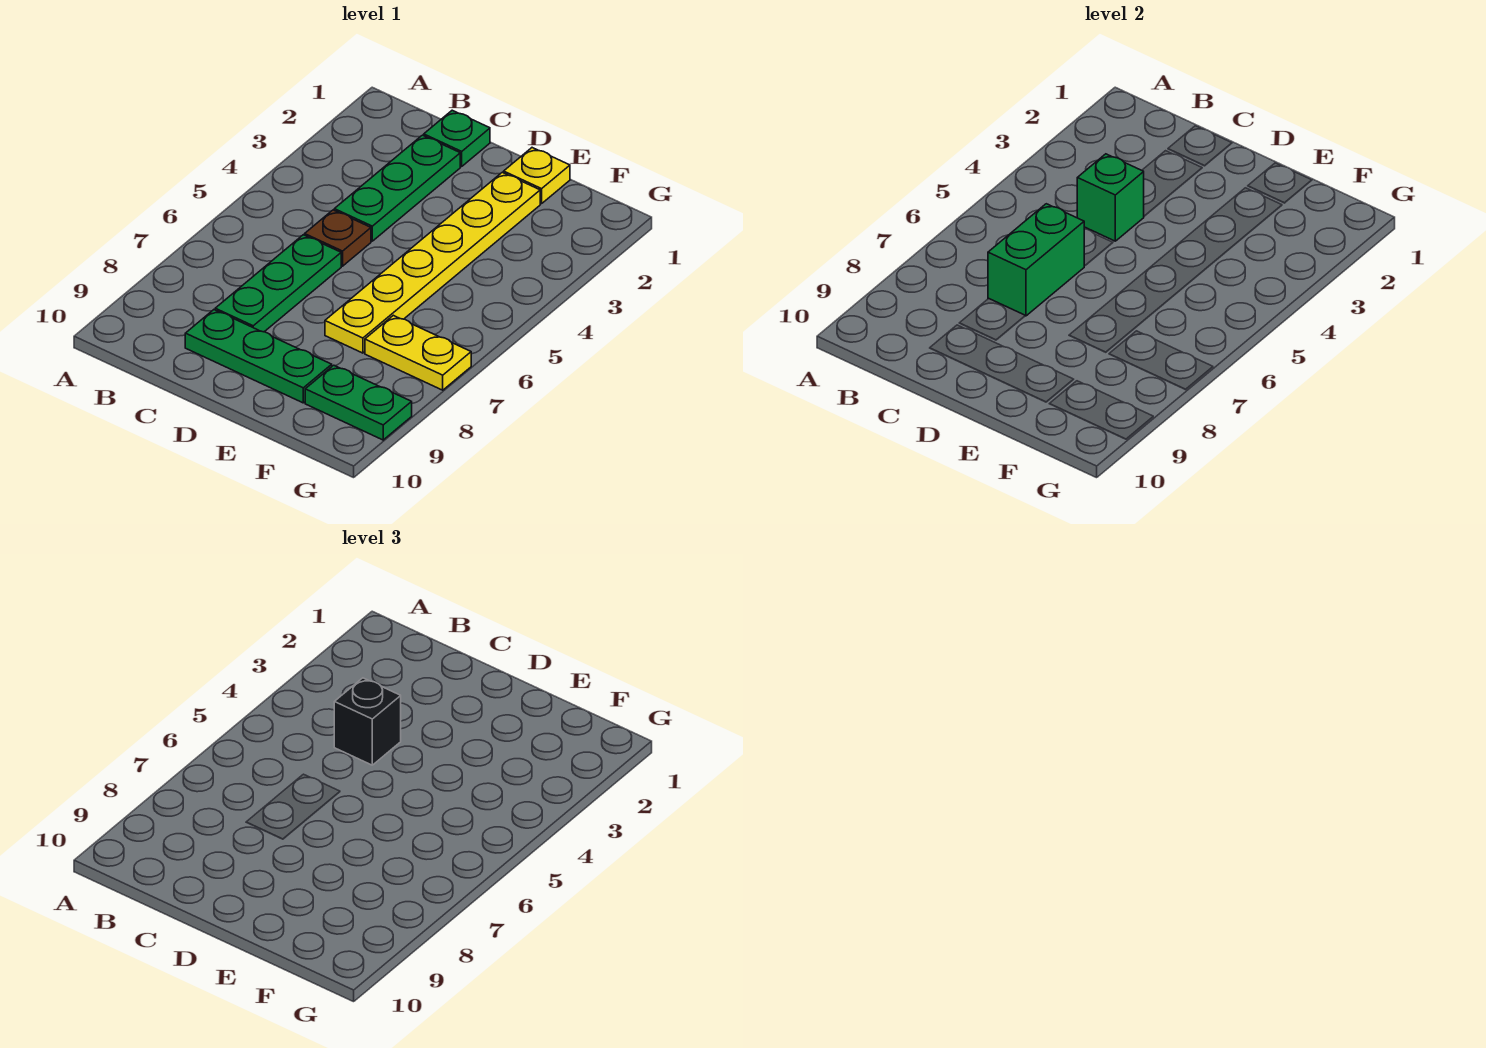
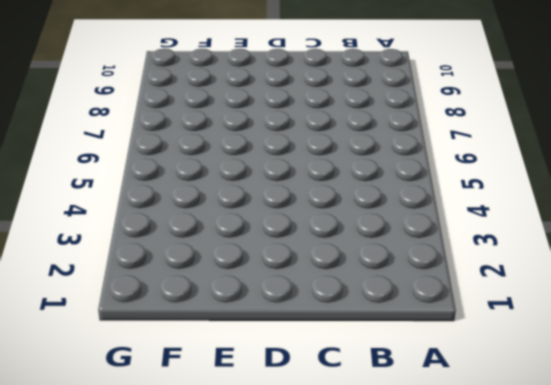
none -> green plate C1 level 1
none -> green plate C2:C4 level 1
none -> brown plate C5 level 1

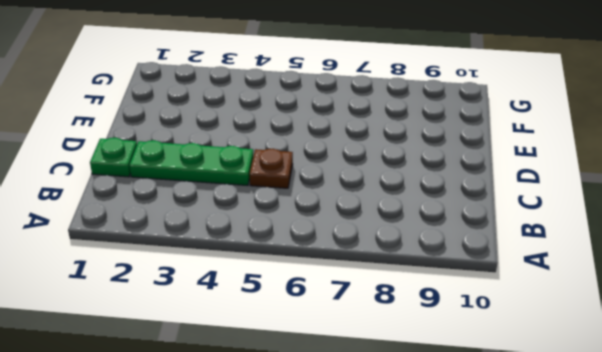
none -> green plate C6:C8 level 1
none -> green plate C9:E9 level 1
none -> yellow plate E1 level 1

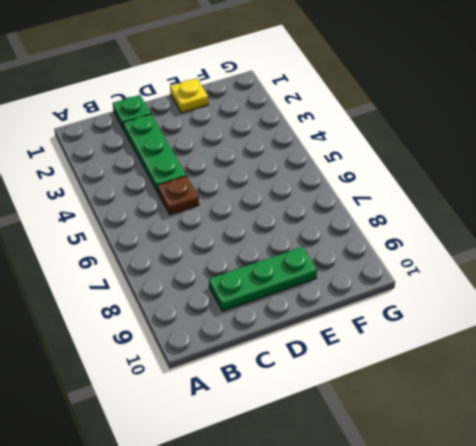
none -> green plate C6:C8 level 1
none -> yellow plate E2:E7 level 1
none -> yellow plate F7:G7 level 1

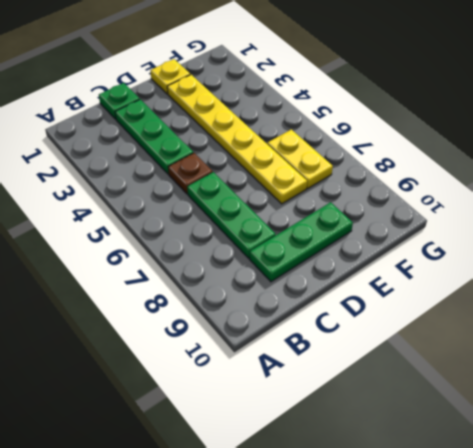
yellow plate F6:F7 level 1 -> yellow plate F7:G7 level 1
none -> green plate F9:G9 level 1
none -> green brick C4 level 2
none -> green brick C6:C7 level 2

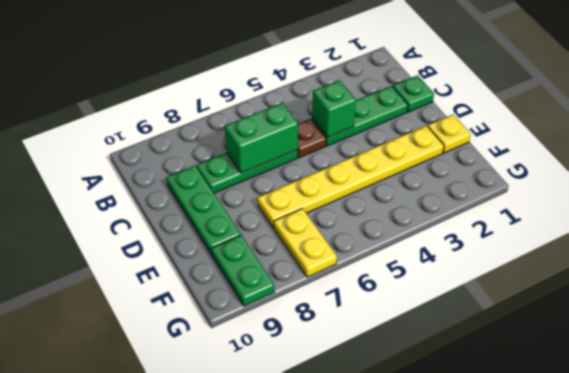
none -> black brick C4 level 3

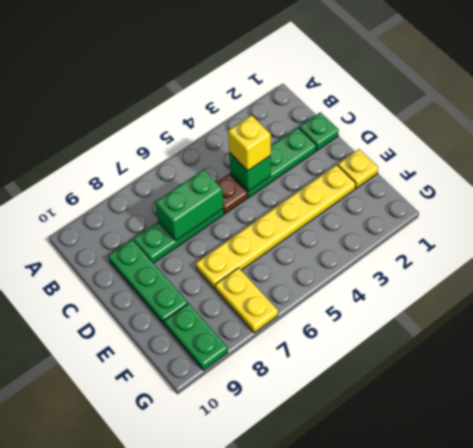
yellow brick C4 level 3 -> black brick C4 level 3

